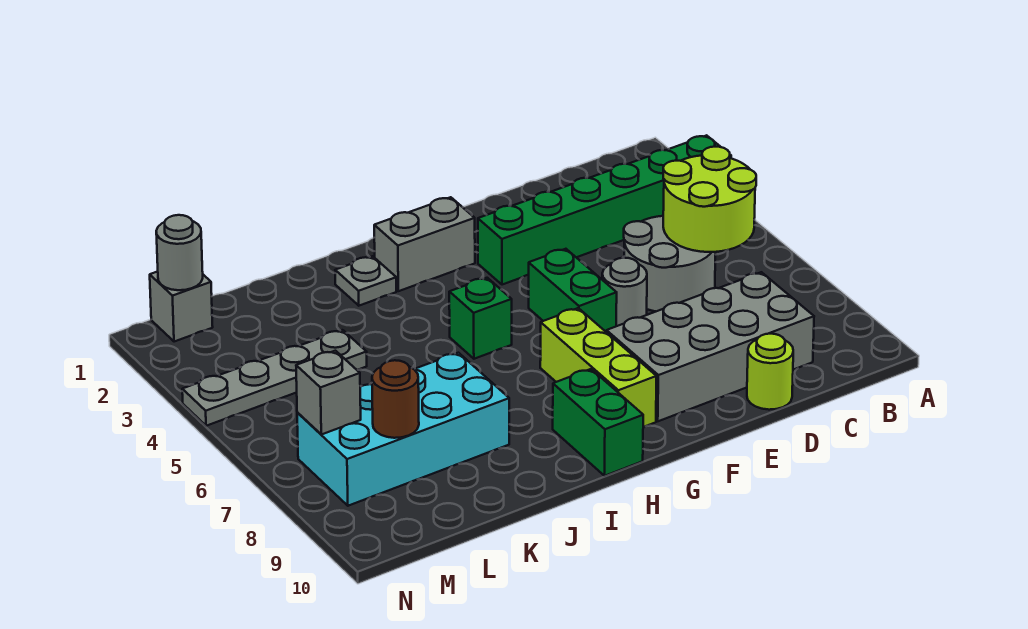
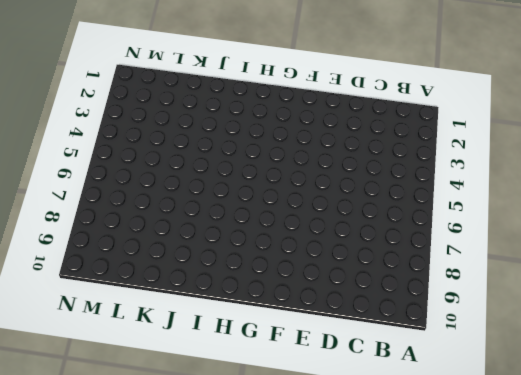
none -> green brick A3:F3 level 1
none -> grey round brick C5:D6 level 1
none -> grey brick C8:F9 level 1

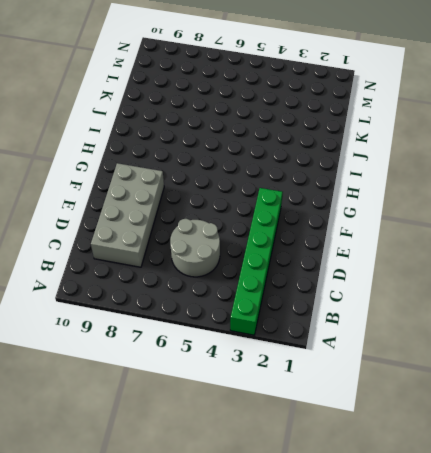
none -> lime round brick D10 level 1
none -> grey round brick E6 level 1
none -> green brick F5:F6 level 1

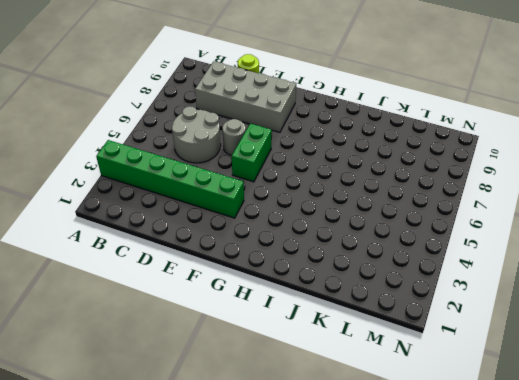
none -> grey brick G2:H2 level 1
none -> lime brick G7:G9 level 1
none -> green brick H5 level 1

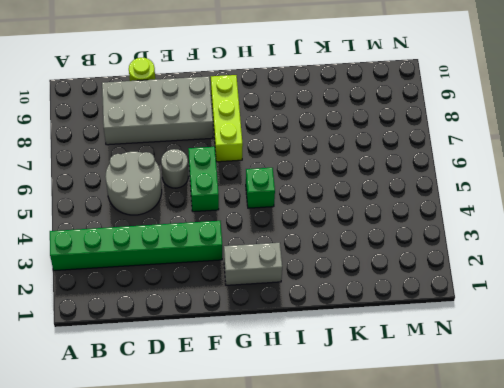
none -> green brick H9:H10 level 1
none -> grey plate I2 level 1
none -> cyan brick J7:M8 level 1

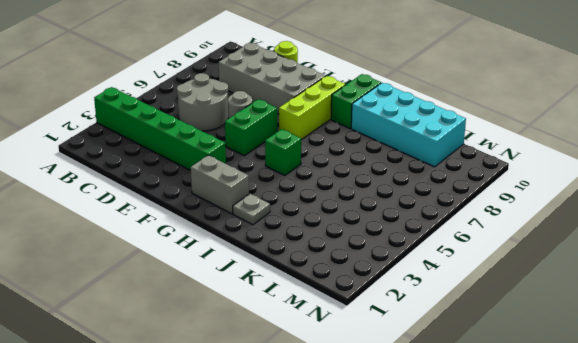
cyan brick I9:L10 level 1 -> cyan brick J7:M8 level 1
none -> grey plate K4:N4 level 1
none -> grey brick M1 level 1
none -> lime round brick B5:C6 level 2

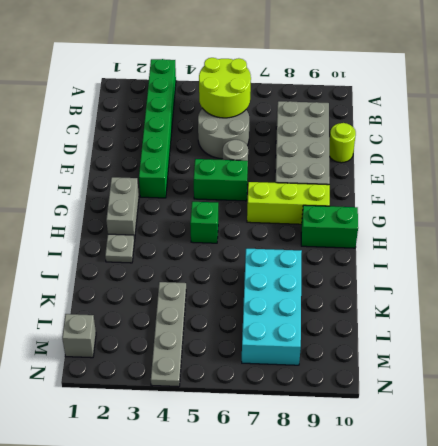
none -> brown round brick L8 level 2
none -> grey round brick M1 level 2
none -> grey brick M7 level 2

